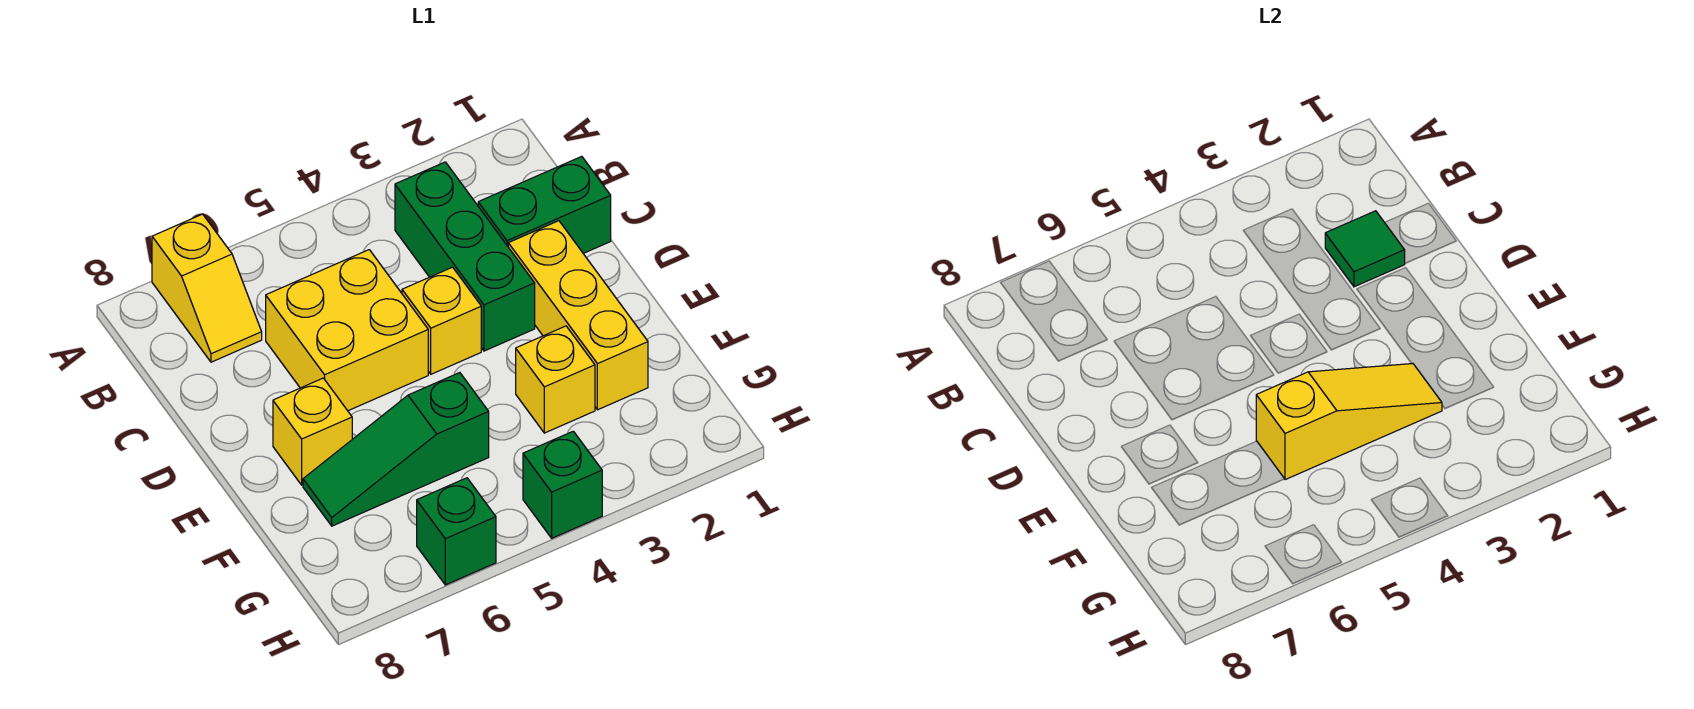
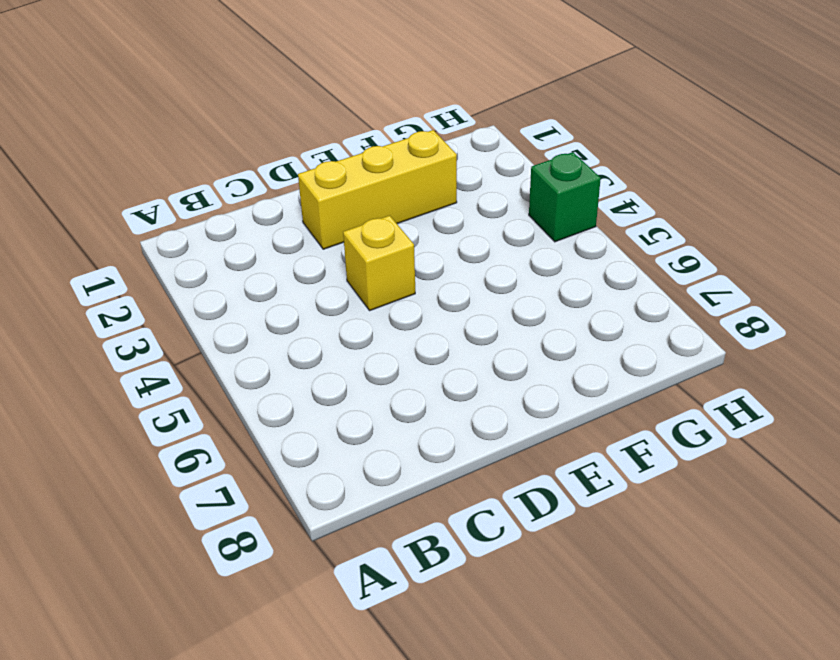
none -> yellow slope A7:B7 level 1 top A
none -> green brick B3:D3 level 1
none -> green brick C1:C2 level 1

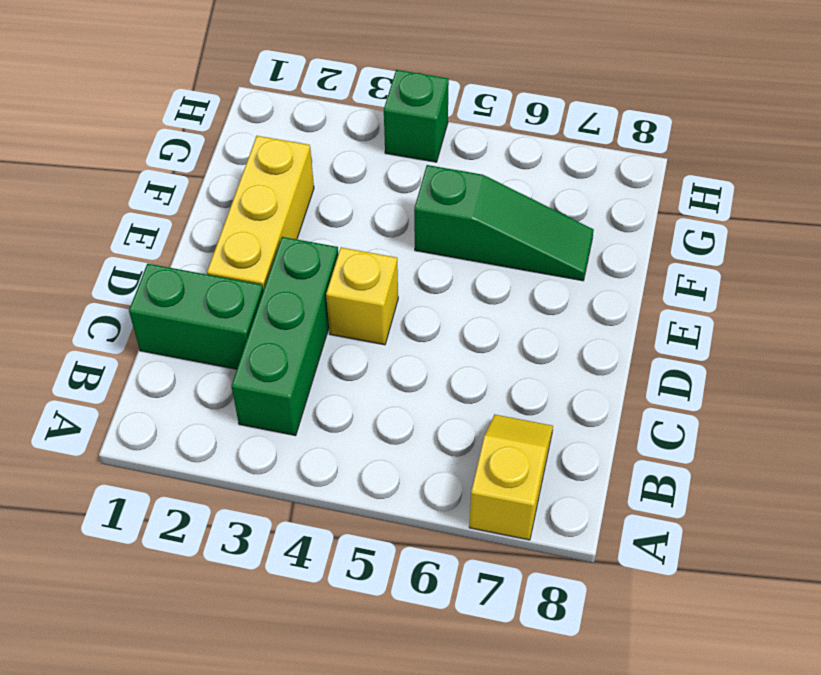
none -> yellow brick C5:D6 level 1
none -> yellow brick E7 level 1
none -> yellow brick F3 level 1

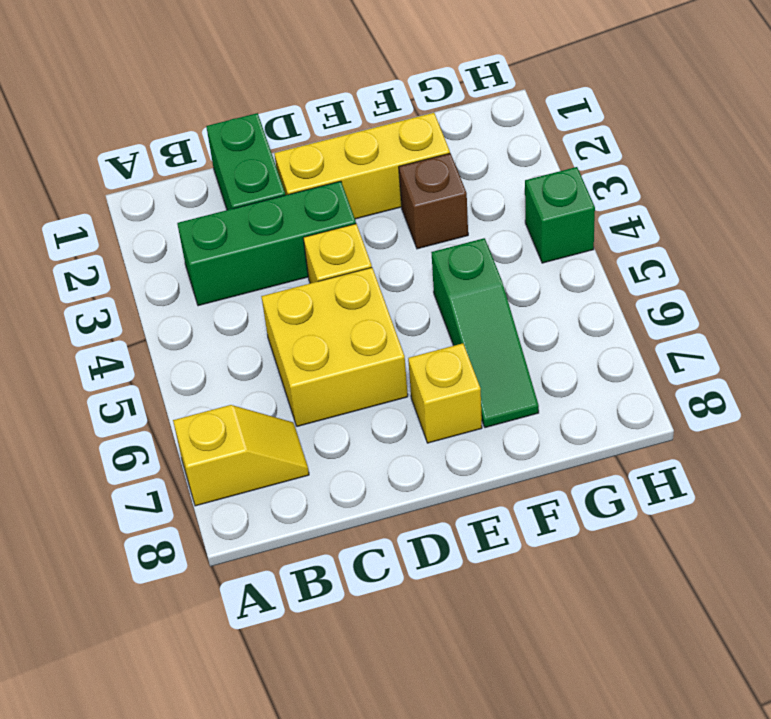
brown brick F3 level 1 -> yellow brick F3 level 1
none -> green brick H6 level 1
none -> green tile C2 level 2
none -> yellow slope F3:F5 level 2 top 5

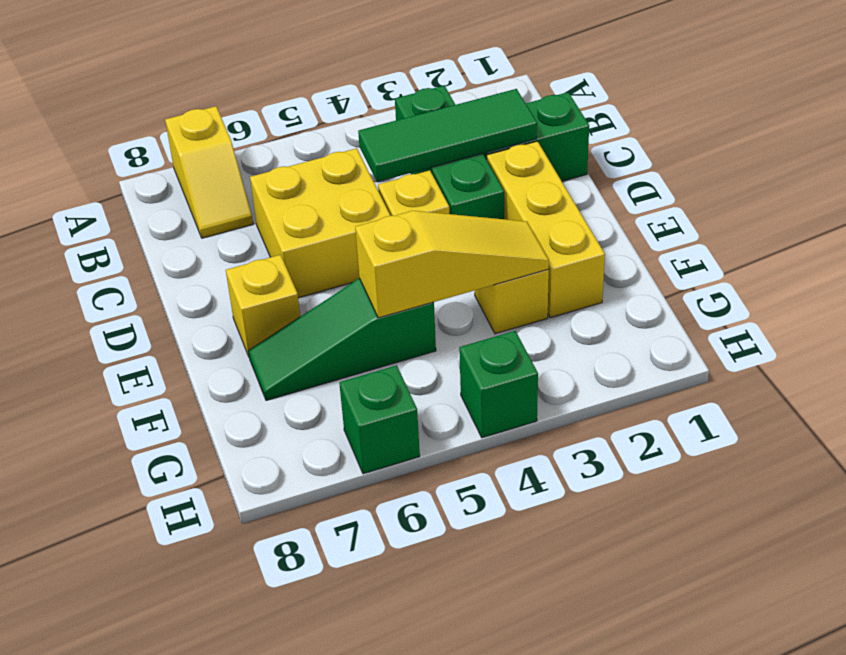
green tile C2:C4 level 2 -> green tile C2 level 2

